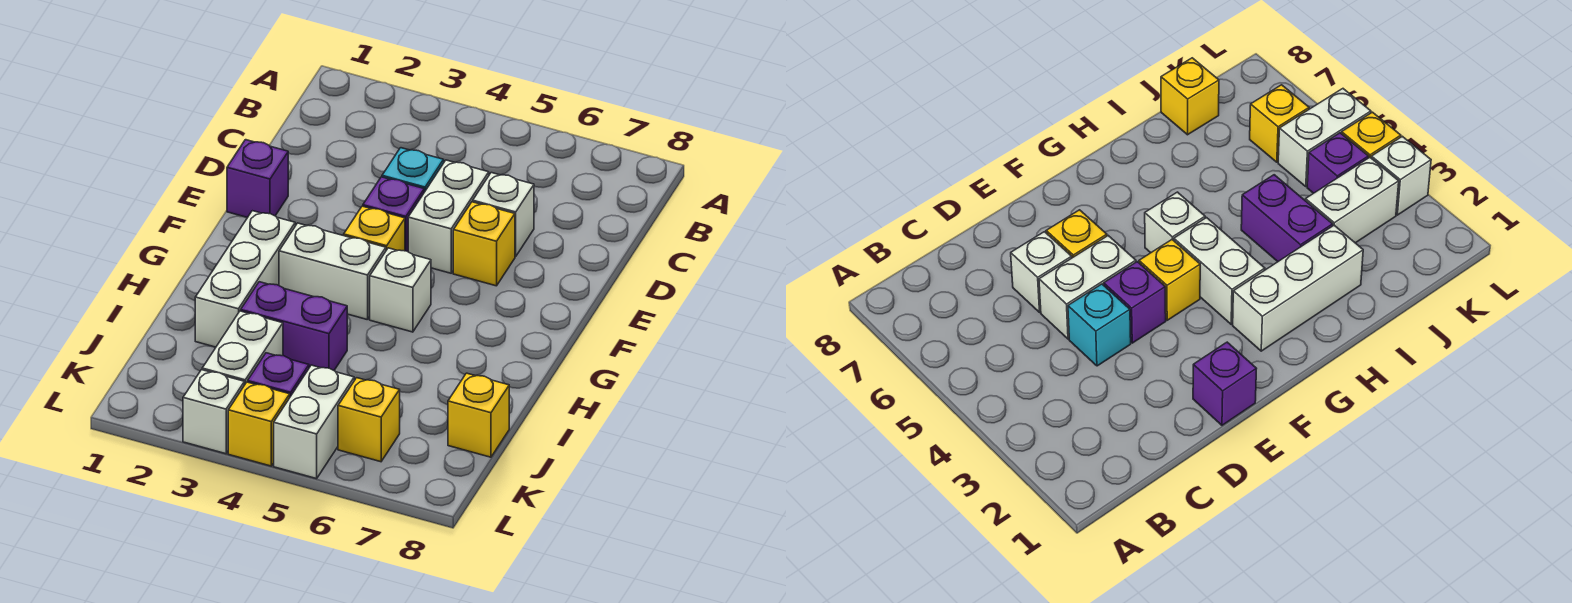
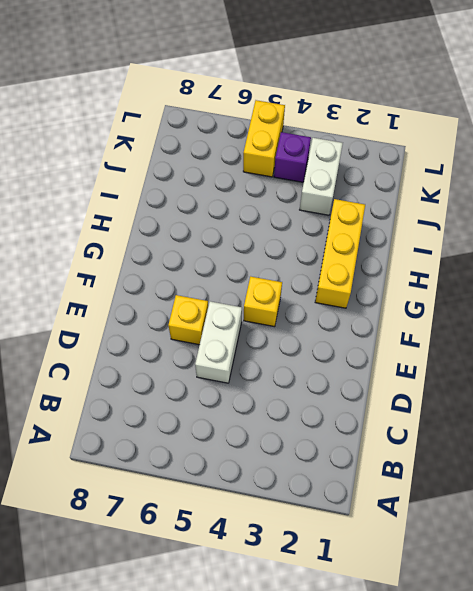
yellow brick G2:I2 level 1 -> white brick G2:I2 level 1
yellow brick K5:L5 level 1 -> white brick K5:L5 level 1
none -> cyan brick D4 level 1
none -> white brick D6 level 1
none -> purple brick E1 level 1

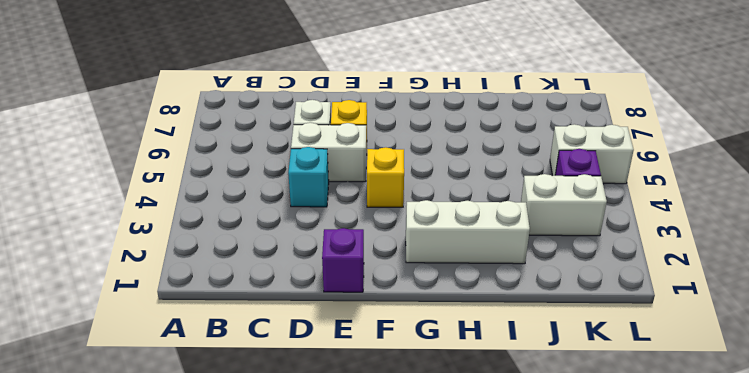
none -> purple brick E4 level 1
none -> white brick G3:G4 level 1
none -> white brick G5 level 1

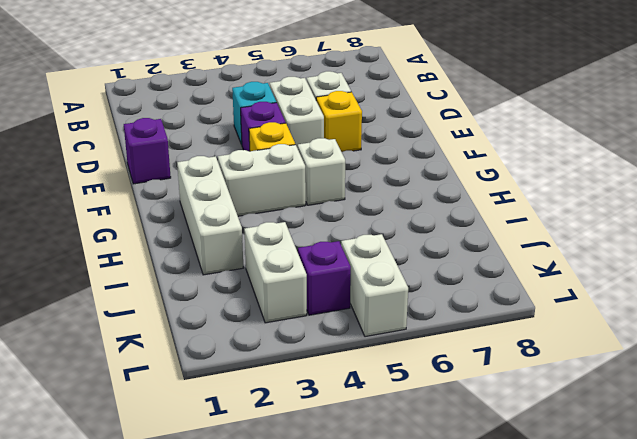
none -> purple brick I3:I4 level 1
none -> yellow brick J8 level 1
none -> yellow brick K6 level 1

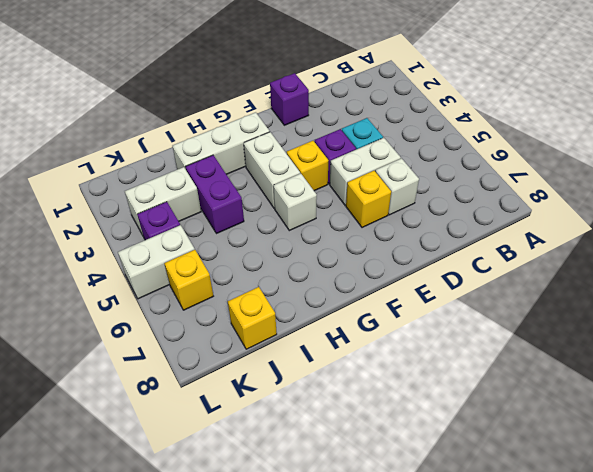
none -> white brick L3 level 1
none -> yellow brick L4 level 1

